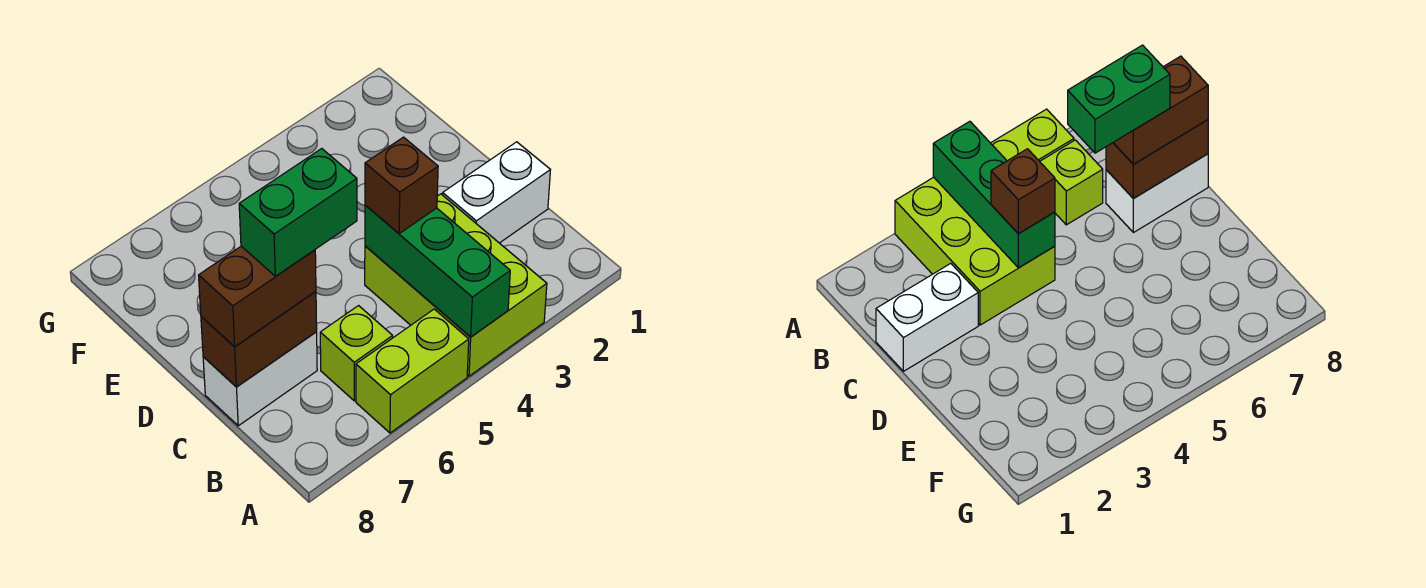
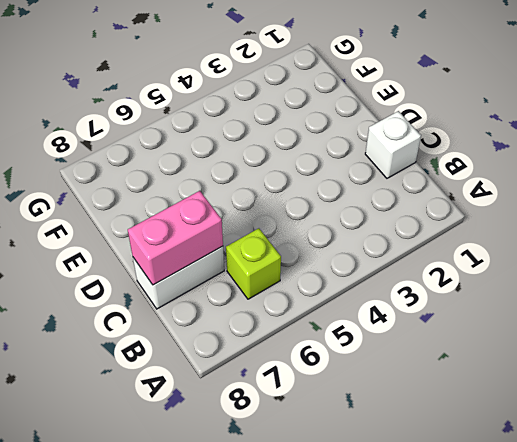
white brick C1 level 1 -> white brick C1:C2 level 1
pink brick C7:C8 level 2 -> brown brick C7:C8 level 2
none -> lime brick A3:C4 level 1
none -> lime brick A5:A6 level 1

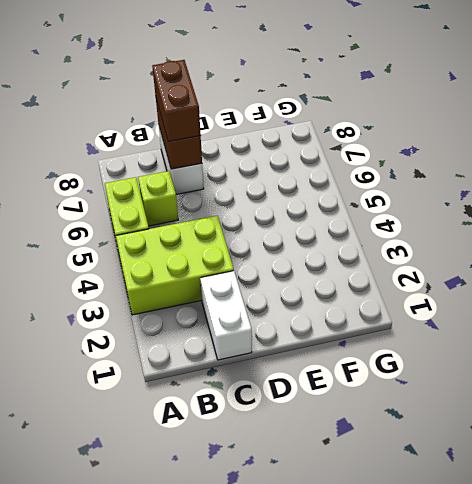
none -> green brick A4:C4 level 2
none -> brown brick C4 level 3

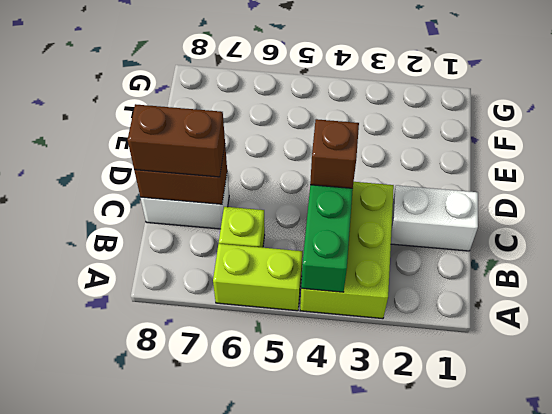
none -> green brick C6:C7 level 4

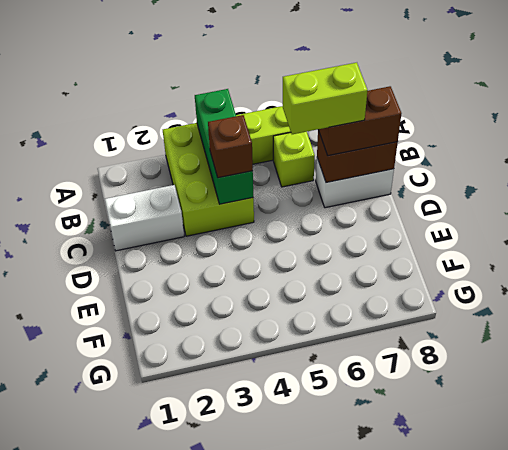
lime brick C6:C7 level 4 -> green brick C6:C7 level 4

